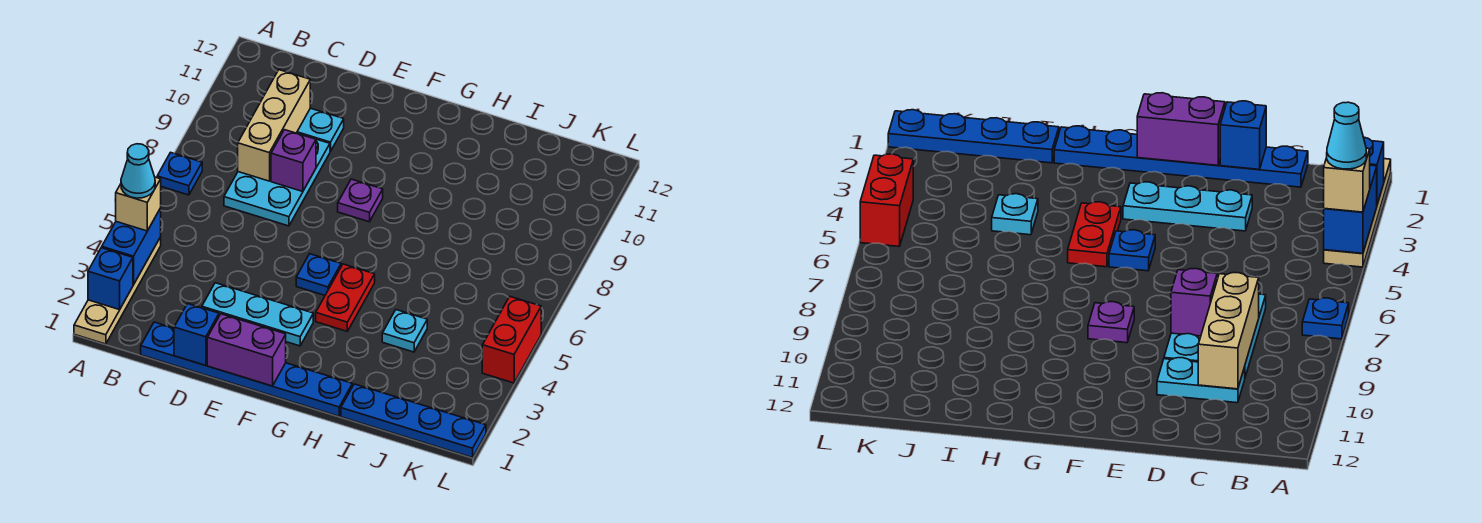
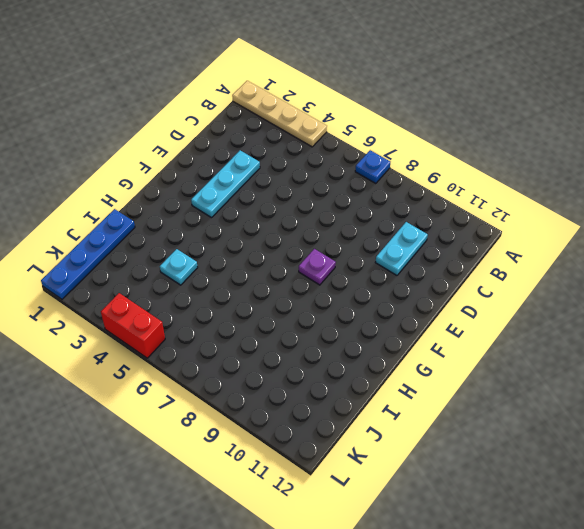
none -> blue plate C1:H1 level 1
none -> cyan plate C7:D9 level 1
none -> blue plate F5 level 1

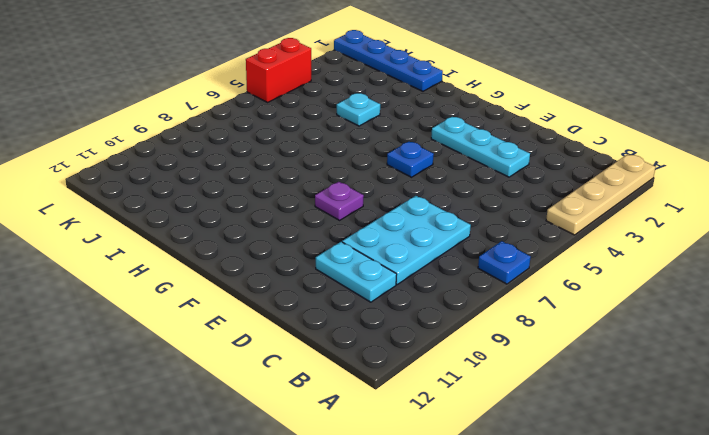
none -> blue plate C1:H1 level 1
none -> red plate G4:G5 level 1
none -> blue brick A2 level 2

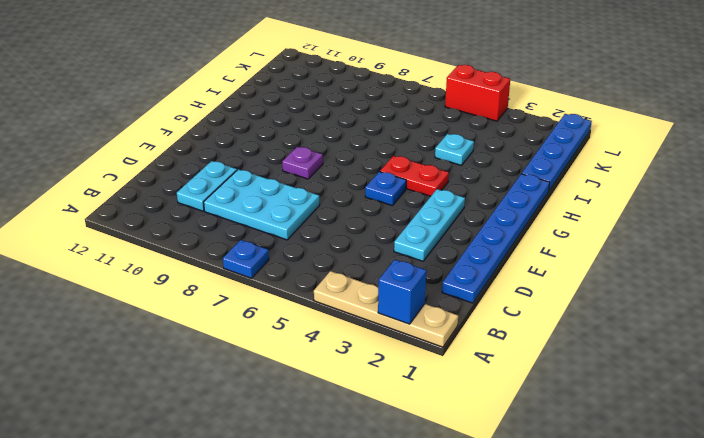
none -> blue brick A3:A4 level 2
none -> tan brick C8:C10 level 2
none -> blue brick D1 level 2

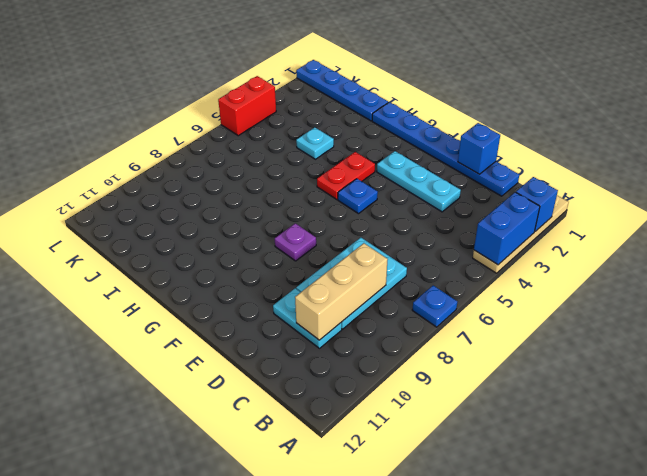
none -> purple brick D8 level 2
none -> purple brick E1:F1 level 2
none -> tan brick A4 level 3

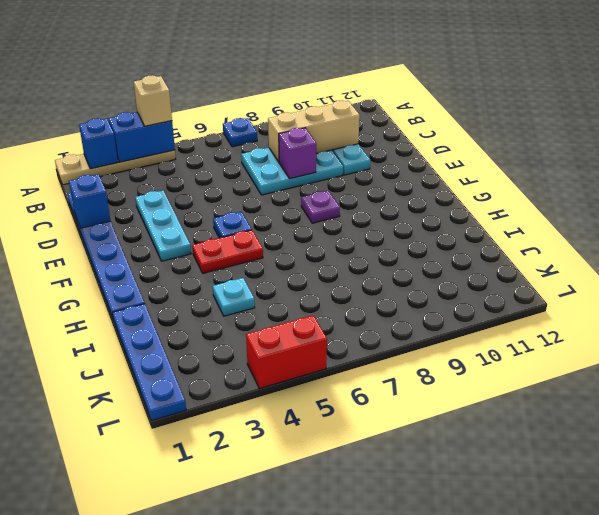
none -> purple brick E1:F1 level 2
none -> cyan cone A4 level 4

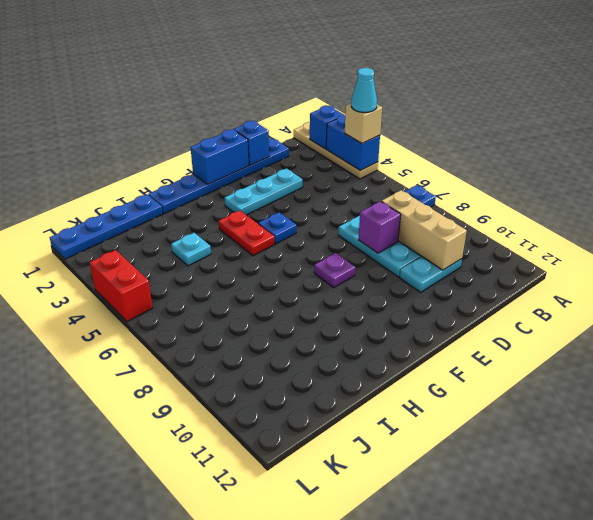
blue brick E1:F1 level 2 -> purple brick E1:F1 level 2

